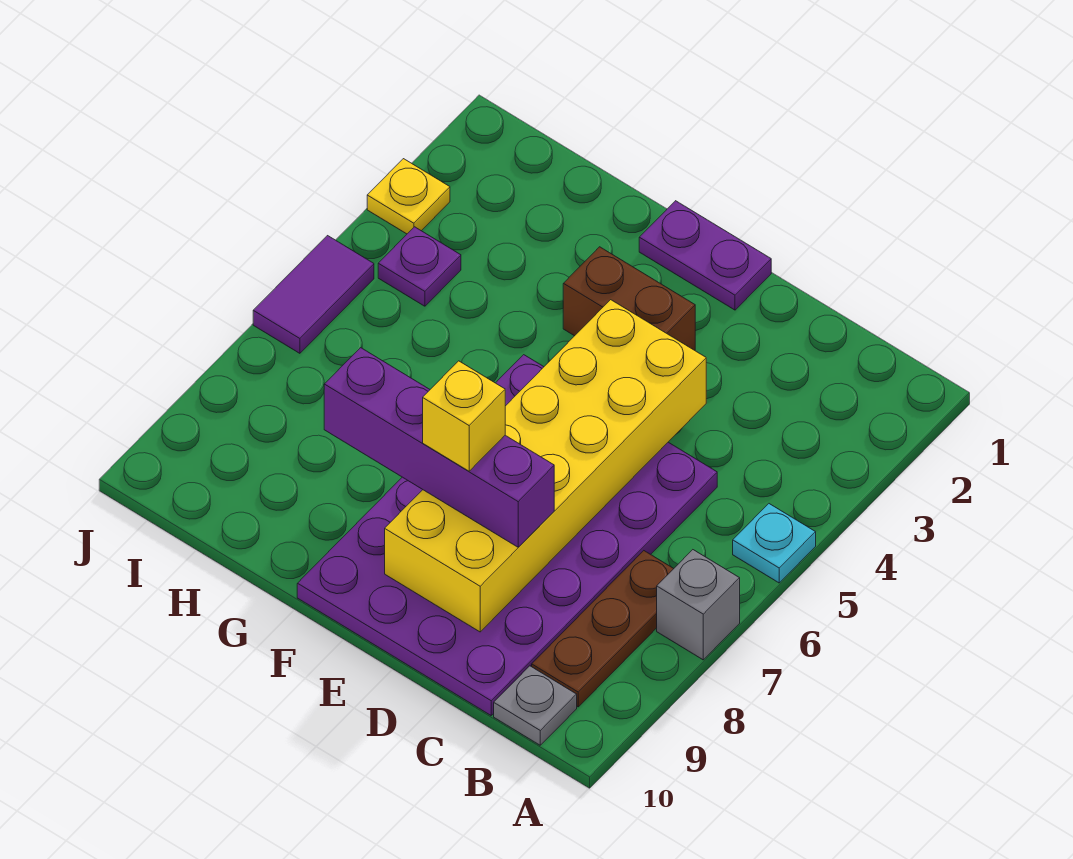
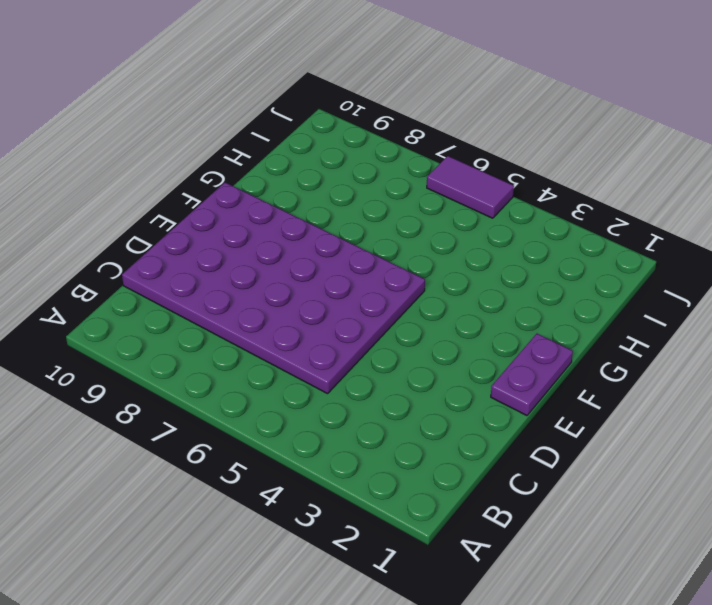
none -> cyan plate A5 level 1
none -> grey brick A7 level 1
none -> brown plate B7:B9 level 1

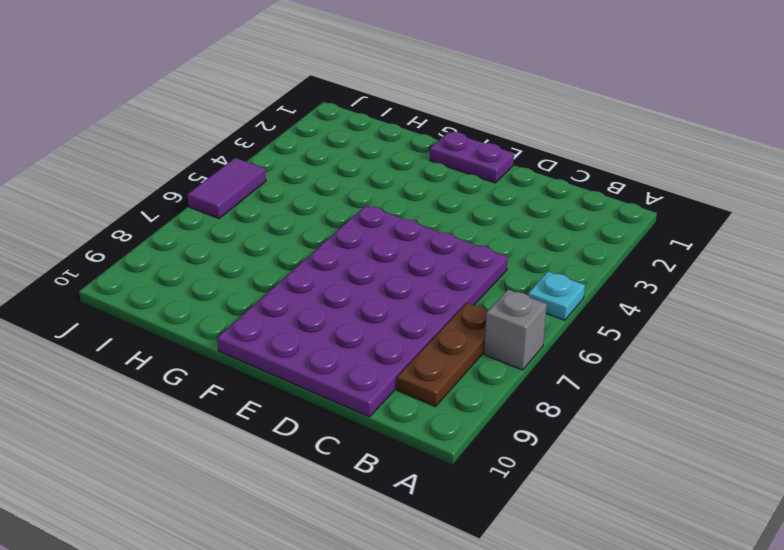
none -> grey plate B10 level 1
none -> brown brick E3:F3 level 1
none -> purple plate I4 level 1

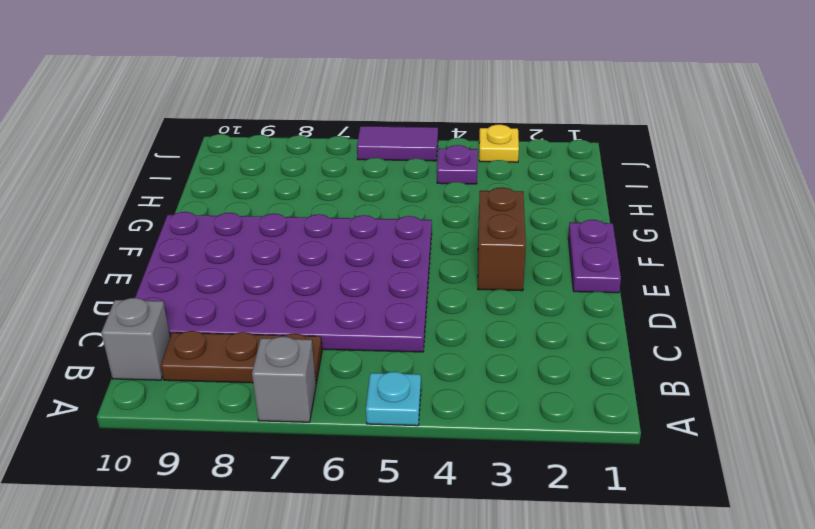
grey brick B10 level 1 -> grey plate B10 level 1
none -> yellow brick D4:E9 level 2
none -> purple brick D8:G8 level 3
none -> yellow brick E8 level 4

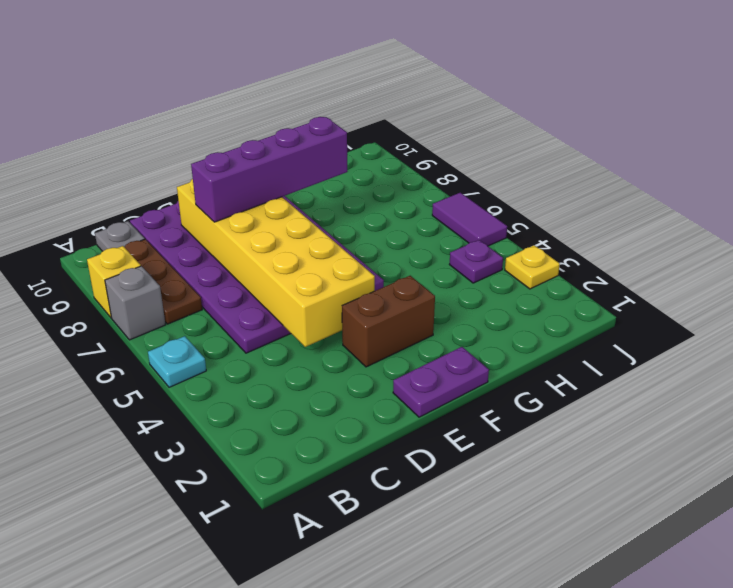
yellow brick A8 level 1 -> yellow brick E8 level 4

